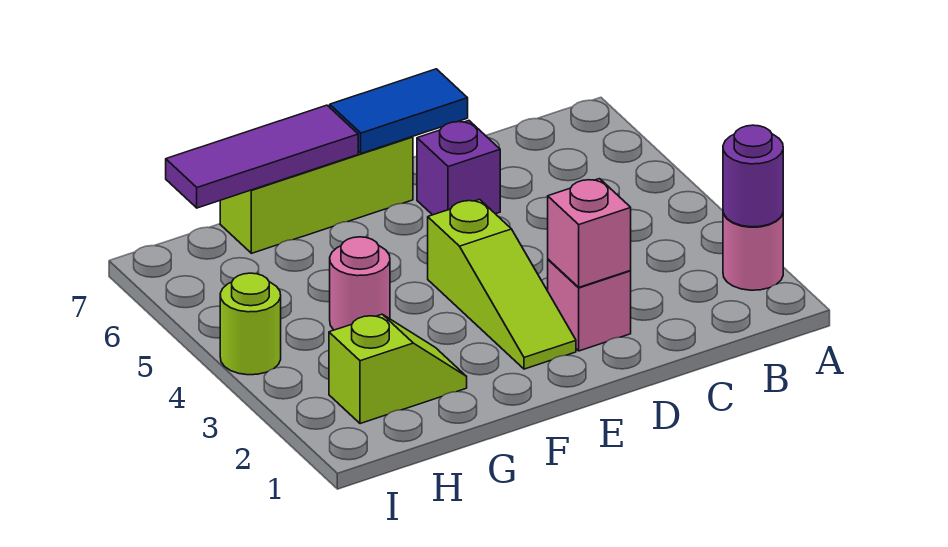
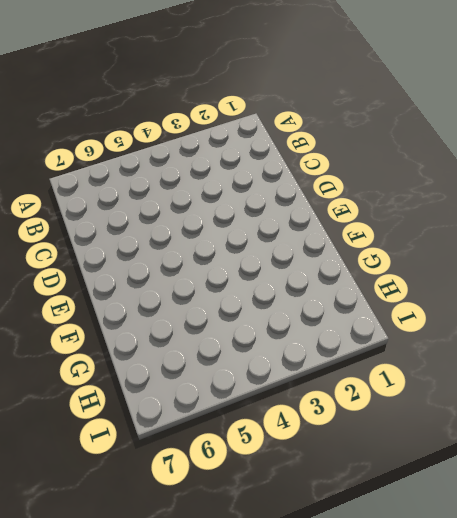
none -> pink round brick A2 level 1
none -> pink brick D2 level 1
none -> purple brick D6 level 1

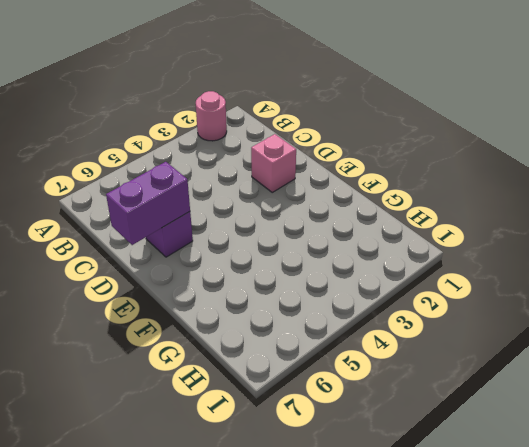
purple brick D6:D7 level 2 -> blue tile D7:E7 level 2
none -> lime slope E2:E4 level 1 top 4
none -> lime brick E7:G7 level 1
none -> lime slope G2:H2 level 1 top H

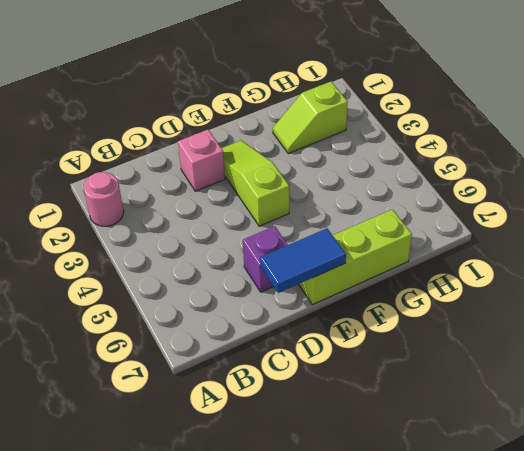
none -> pink round brick G4 level 1
none -> lime round brick I4 level 1
none -> purple round brick A2 level 2

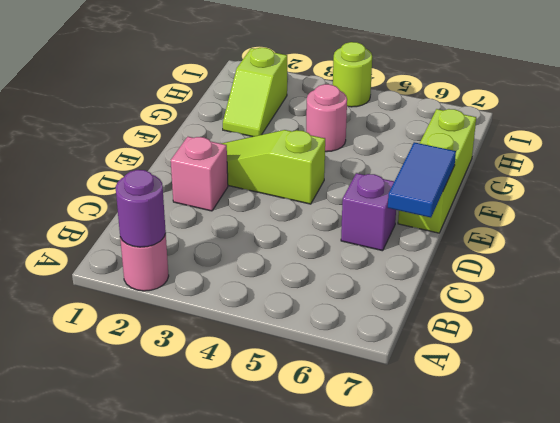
none -> pink brick D2 level 2
none -> purple tile F7:H7 level 2

